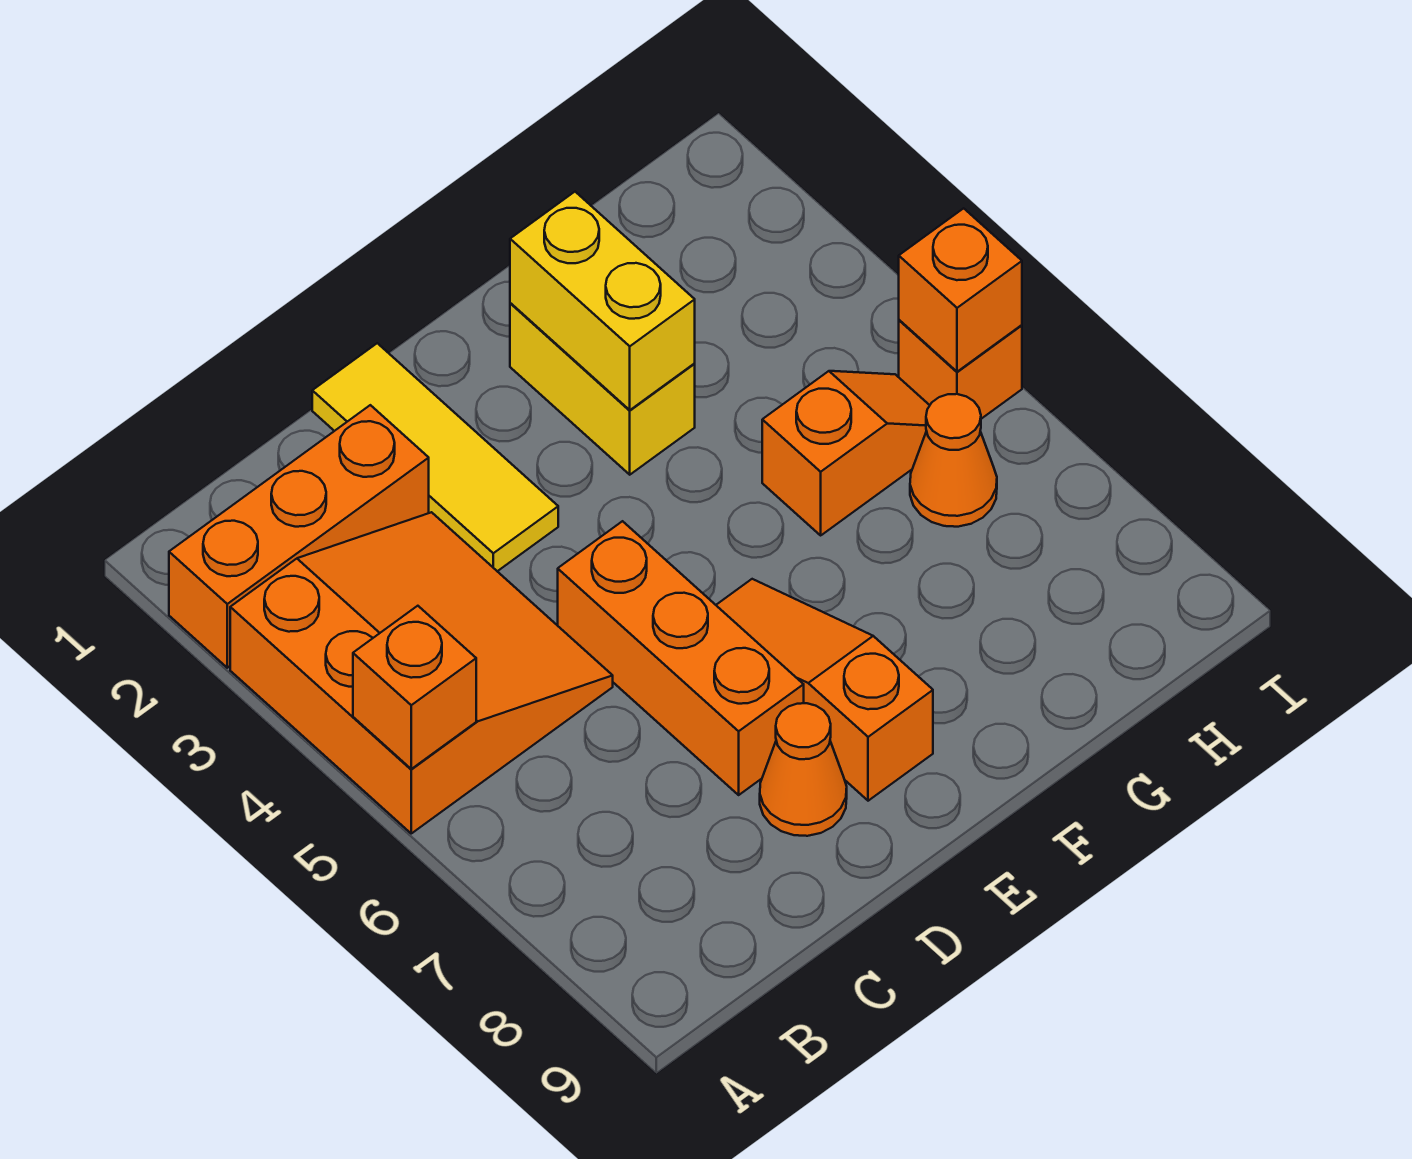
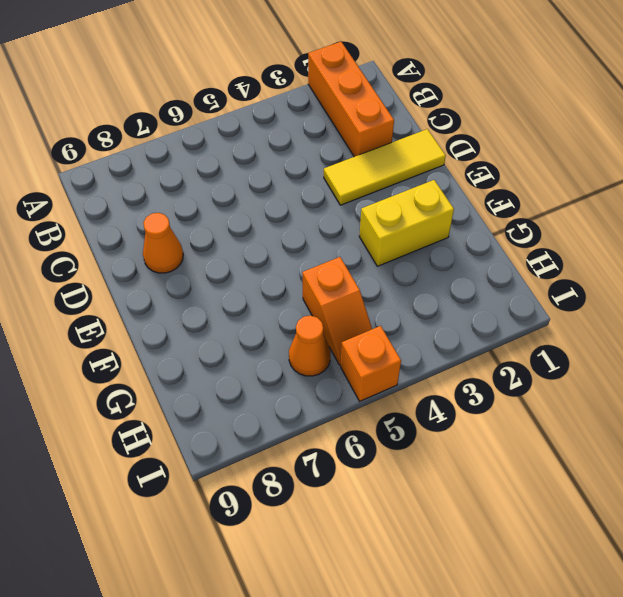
none -> orange slope A3:C5 level 1 top A
none -> orange brick D5:D7 level 1
none -> orange slope E6:E8 level 1 top 8

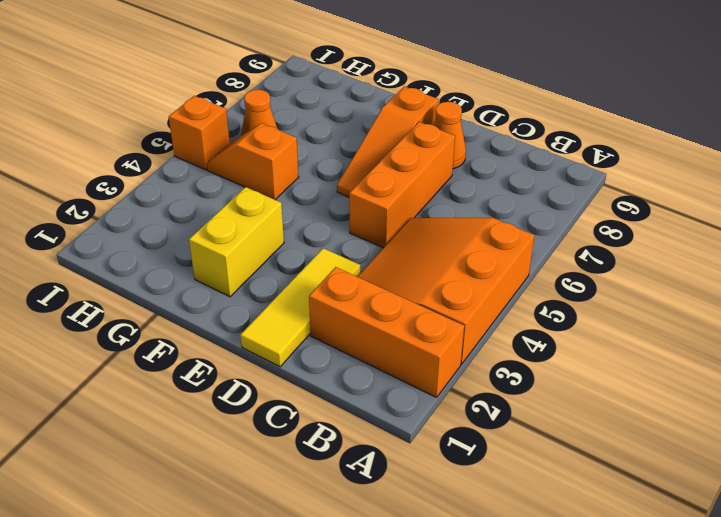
none -> orange brick A5 level 2
none -> yellow brick F2:F3 level 2
none -> orange brick I5 level 2

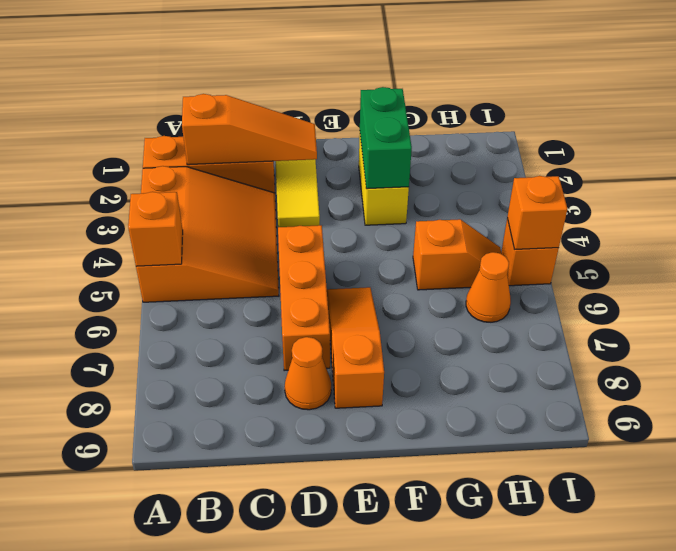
orange slope B2:D2 level 2 top B -> none
green brick F2:F3 level 2 -> yellow brick F2:F3 level 2

